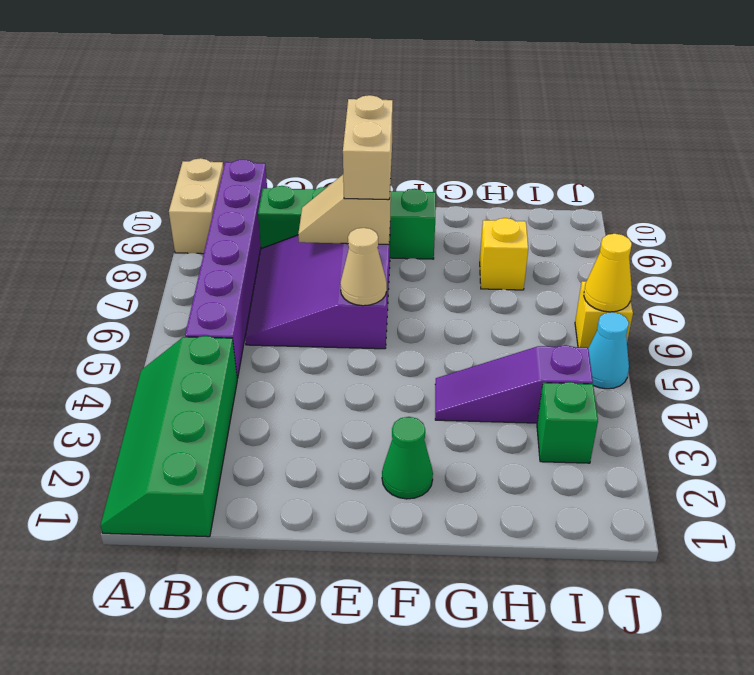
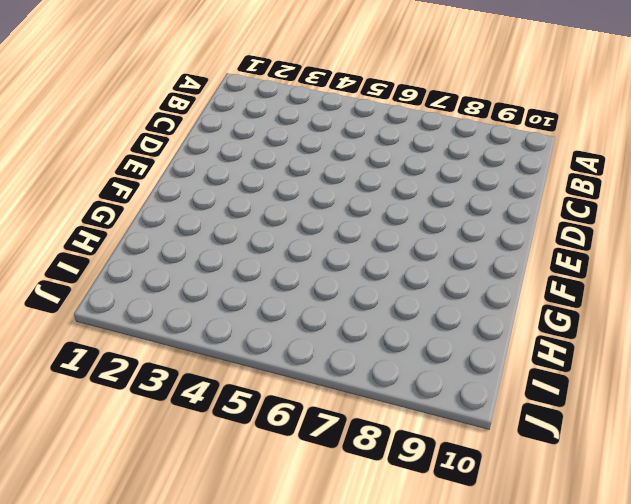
none -> green slope A1:B4 level 1 top B
none -> tan brick A9:A10 level 1
none -> purple brick B5:B10 level 1

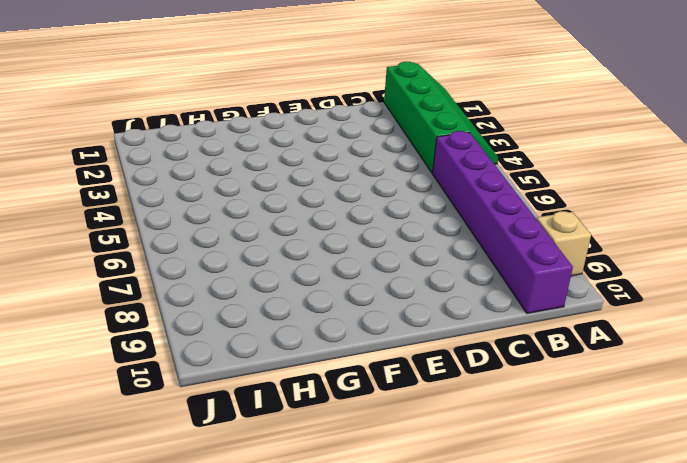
tan brick A9 level 1 -> tan brick A9:A10 level 1
none -> purple slope C6:E8 level 1 top E
none -> green brick C9:F9 level 1
none -> green cone F2 level 1

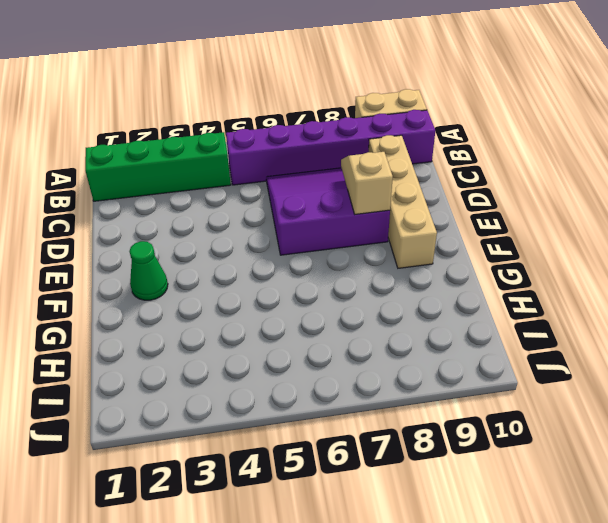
tan brick C9:F9 level 1 -> green brick C9:F9 level 1
none -> purple slope G4:I4 level 1 top I
none -> yellow brick H8 level 1
none -> green brick I3 level 1

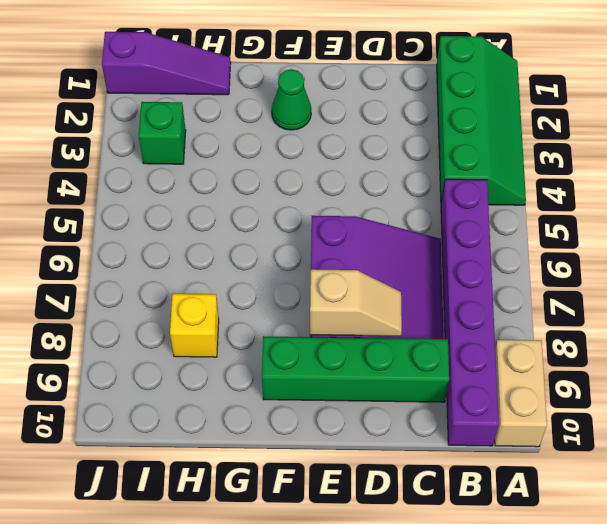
purple slope H1:J1 level 1 top J -> purple slope G4:I4 level 1 top I
none -> cyan cone J5 level 1
none -> yellow brick J6 level 1
none -> tan cone E6 level 2

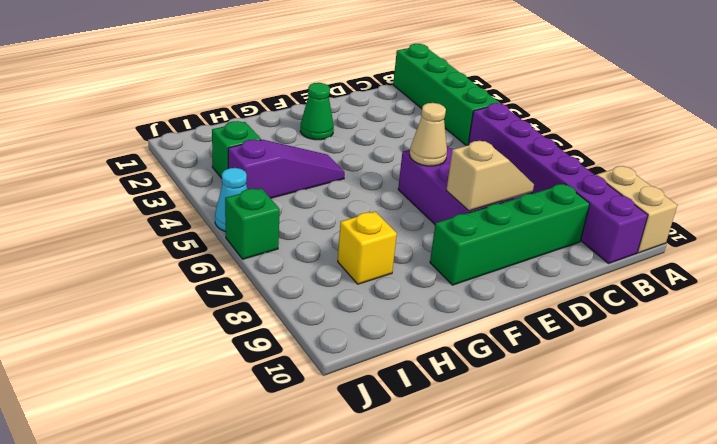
green brick J6 level 1 -> yellow brick J6 level 1
none -> yellow cone J6 level 2
none -> tan brick E8:E9 level 3

